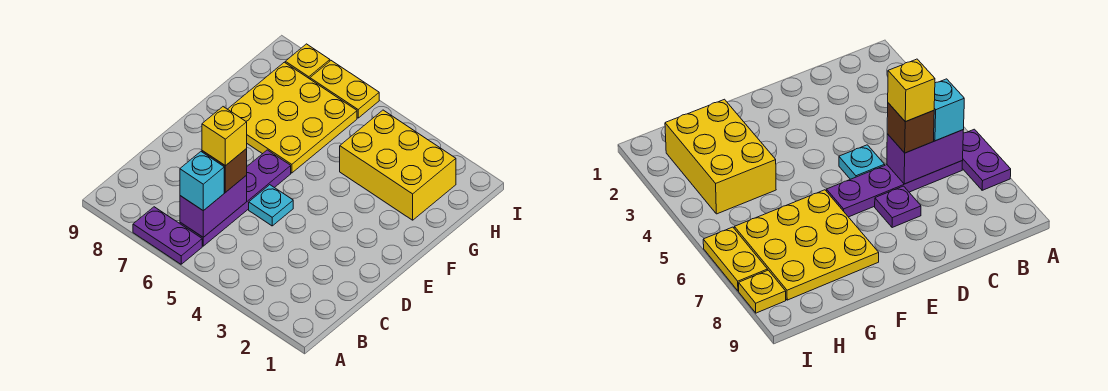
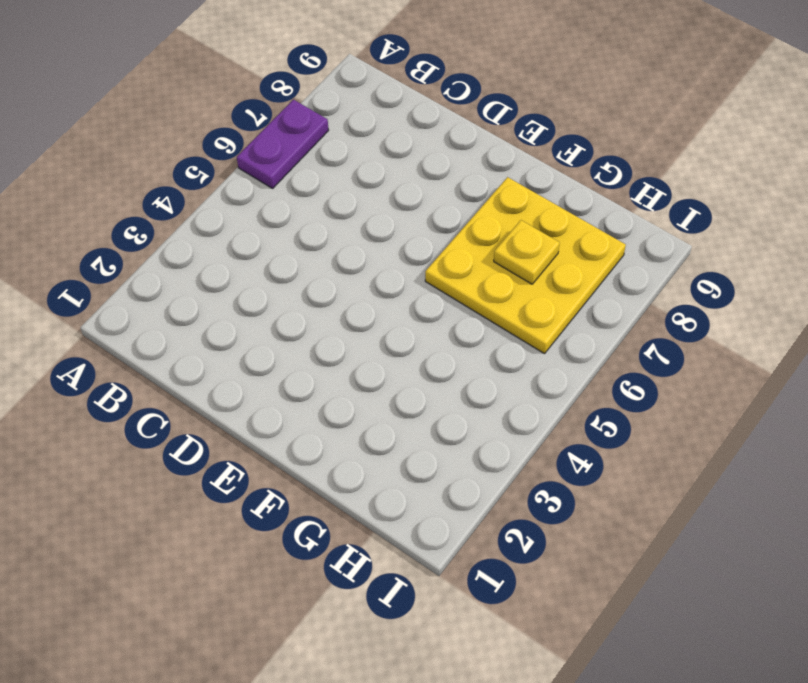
yellow plate G7 level 2 -> yellow plate I8 level 1
none -> purple plate B6:E6 level 1
none -> cyan plate D5 level 1
none -> purple plate D7 level 1

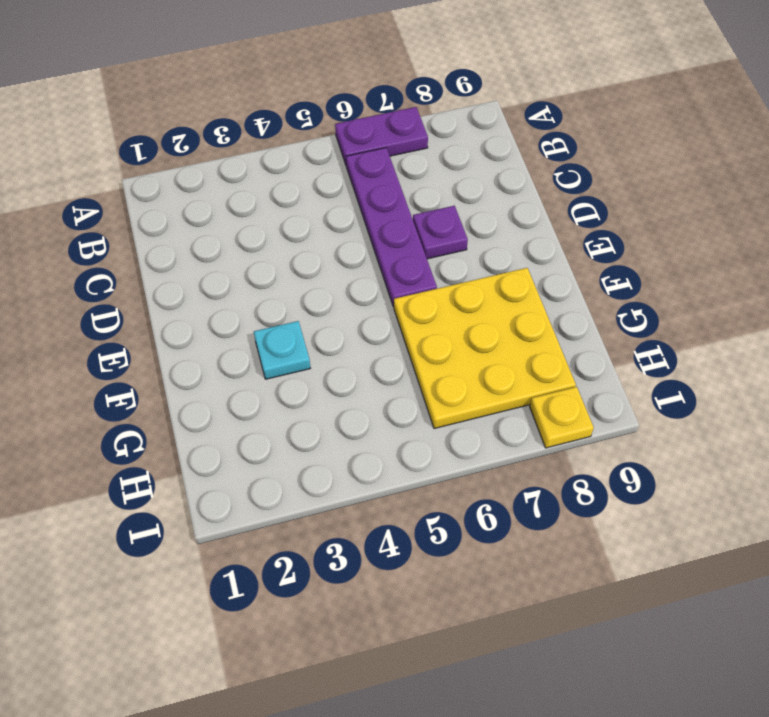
cyan plate F3 level 1 -> cyan plate D5 level 1
none -> yellow brick G2:H4 level 1
none -> yellow plate I6:I7 level 1
none -> purple brick B6:C6 level 2

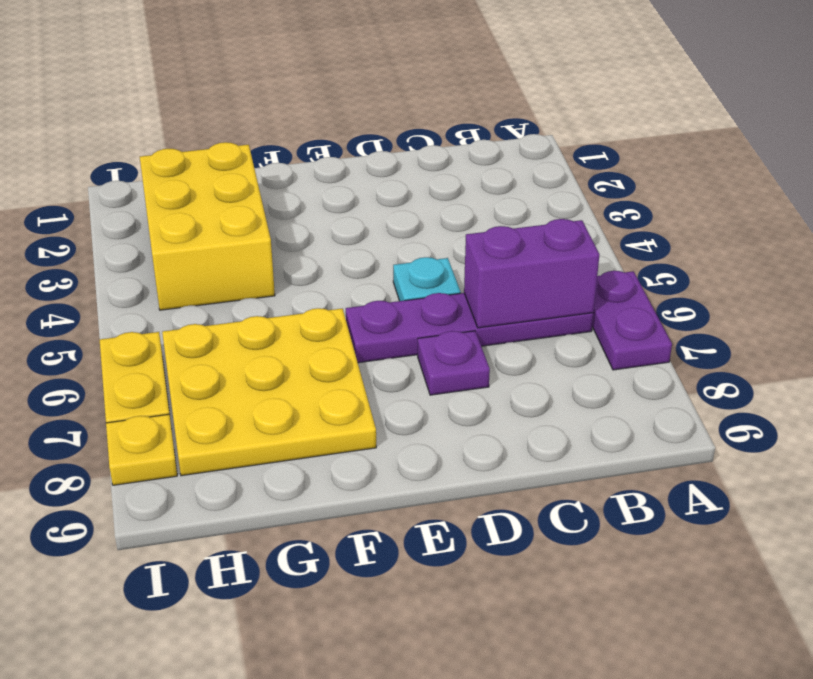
none -> cyan brick B6 level 3
none -> brown brick C6 level 3
none -> yellow brick C6 level 4

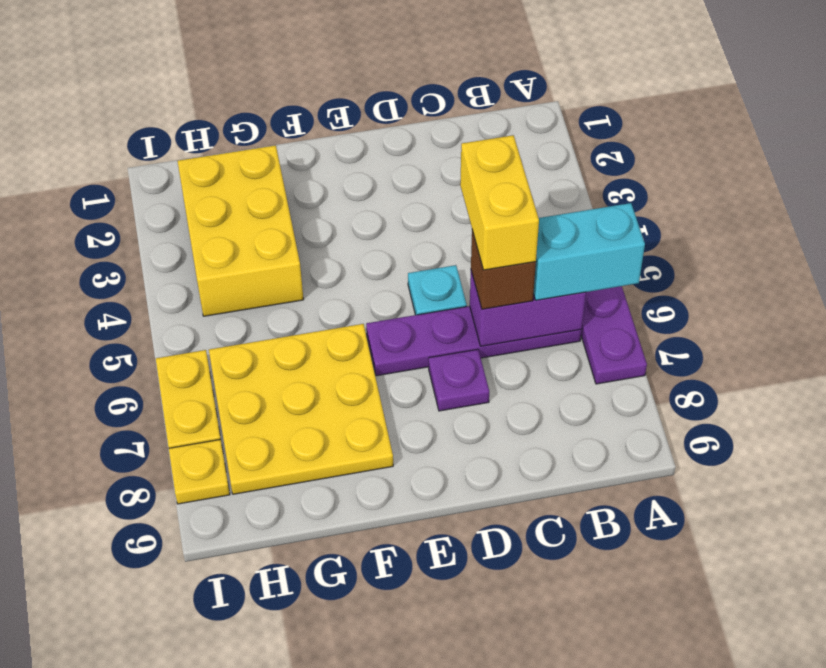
cyan brick A6:B6 level 3 -> cyan brick B6 level 3
yellow brick C5:C6 level 4 -> yellow brick C6 level 4

